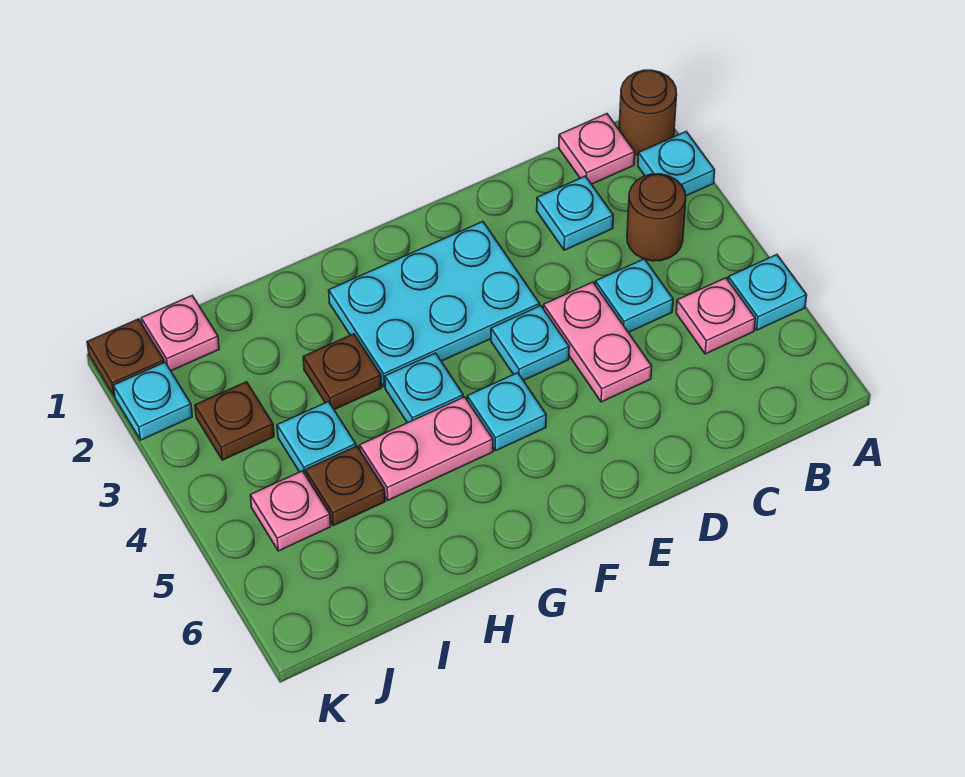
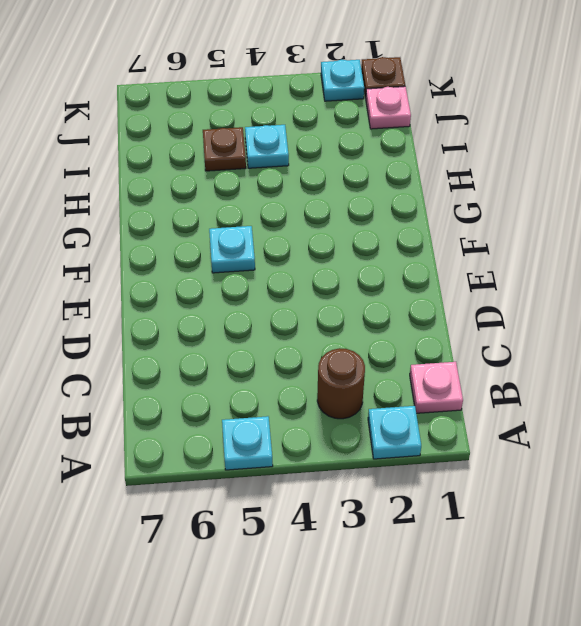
none -> brown round brick A1 level 1
none -> pink plate B5 level 1
none -> cyan plate C2 level 1

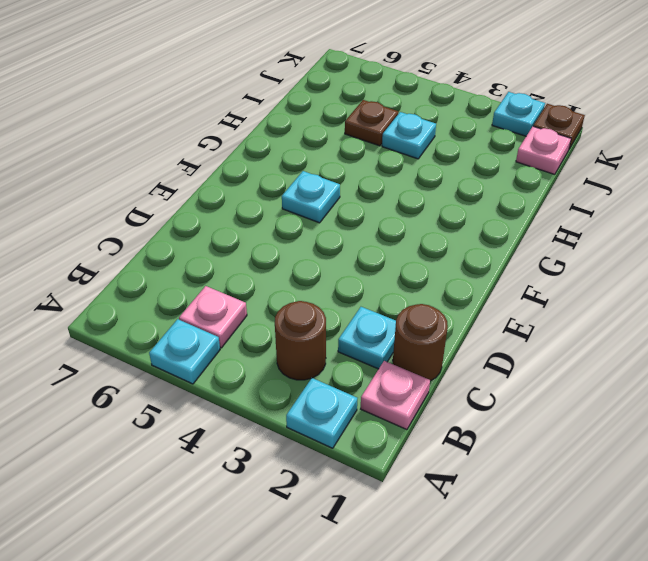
brown round brick C1 level 1 -> brown round brick A1 level 1
none -> cyan plate C4 level 1
none -> pink plate D4:D5 level 1
none -> cyan plate E2:G3 level 1

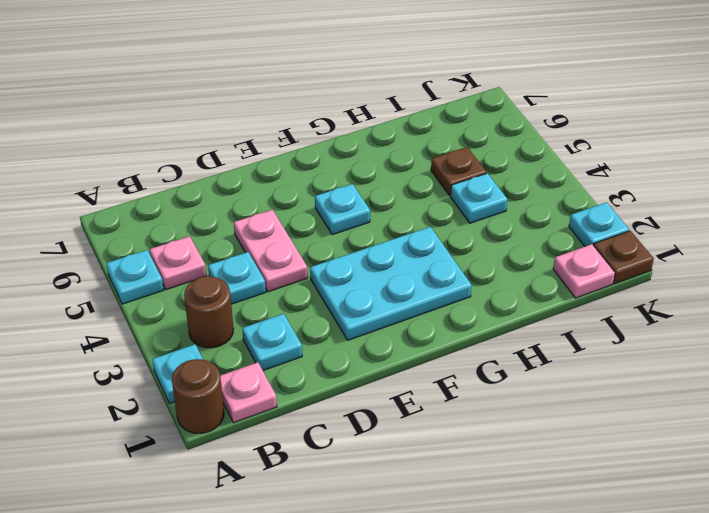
none -> cyan plate E4 level 1
none -> cyan plate G4 level 1
none -> pink plate G5:H5 level 1

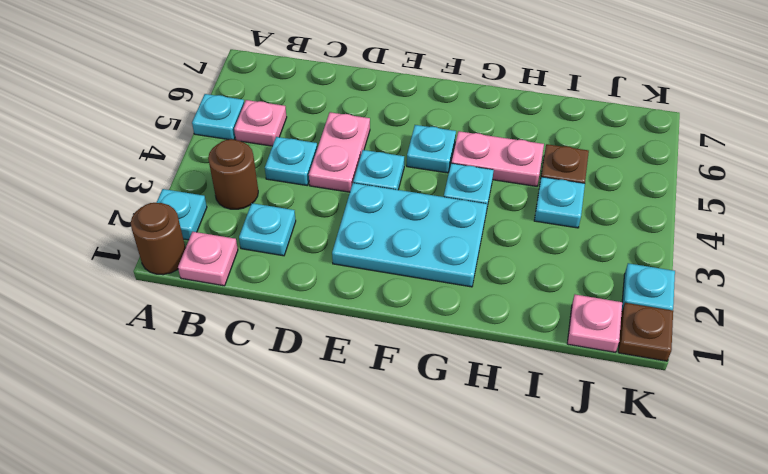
none -> brown plate H3 level 1
none -> brown plate J3 level 1
none -> pink plate J5 level 1

